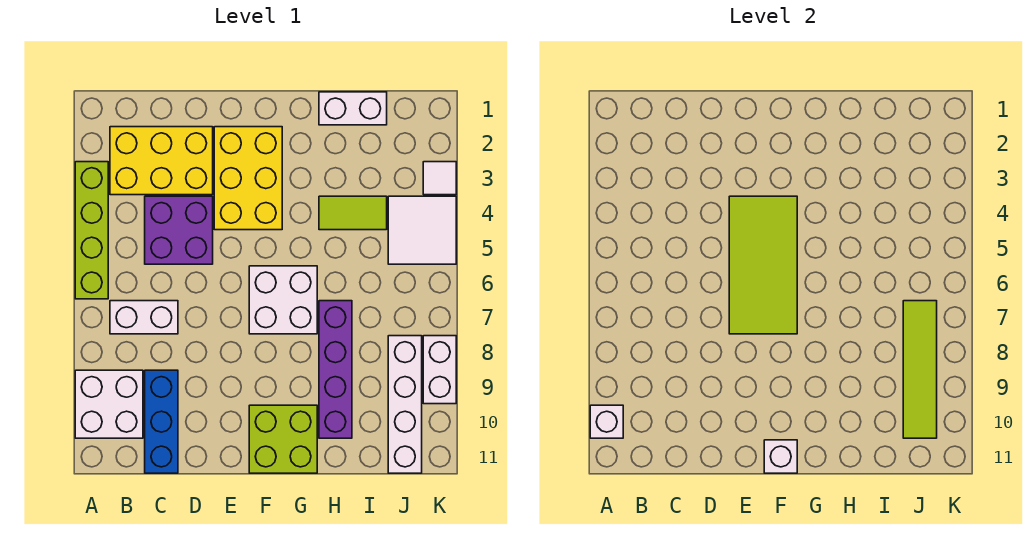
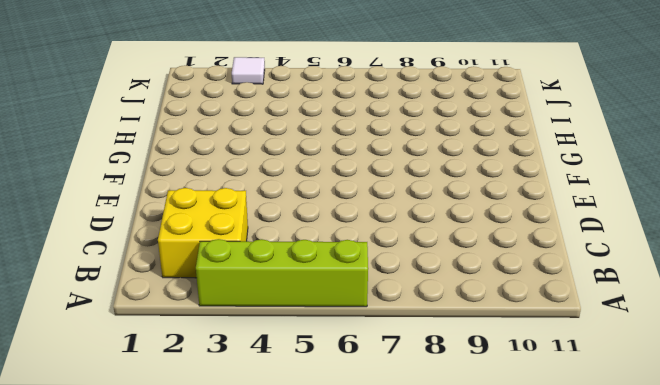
yellow brick B2:C3 level 1 -> yellow brick B2:D3 level 1
none -> white brick A9:B10 level 1
none -> white brick B7:C7 level 1
none -> purple brick C4:D5 level 1

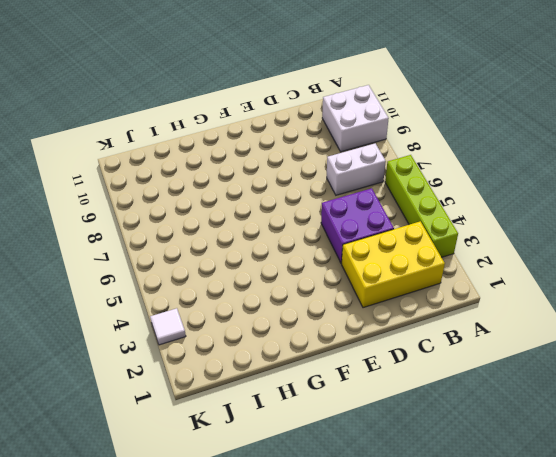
none -> blue brick C9:C11 level 1
none -> yellow brick E2:F4 level 1
none -> white brick F6:G7 level 1

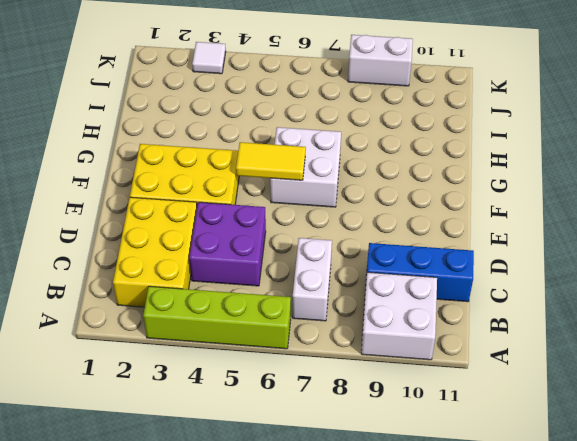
yellow tile F5:F6 level 2 -> lime tile E4:F7 level 2
none -> lime brick F10:G11 level 1
none -> white brick H1:I1 level 1
none -> lime tile H4:I4 level 1

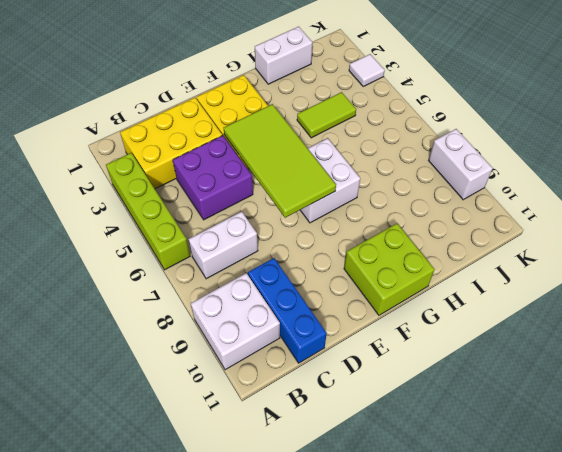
none -> purple brick H7:H10 level 1
none -> white tile J4:K5 level 1
none -> white brick J8:J11 level 1

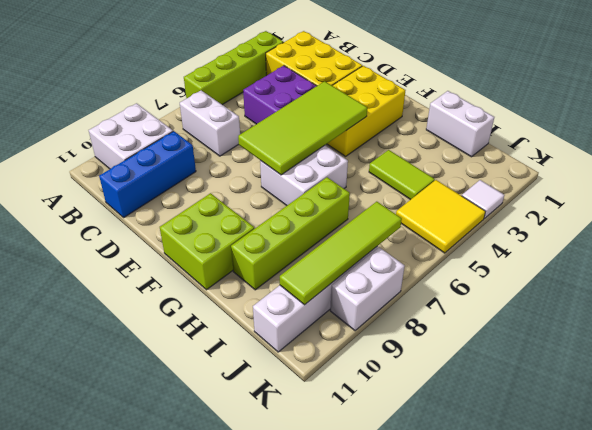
lime brick H7:H10 level 1 -> purple brick H7:H10 level 1
yellow tile J4:K5 level 1 -> white tile J4:K5 level 1
none -> white brick A10 level 2
none -> white brick F11 level 2

